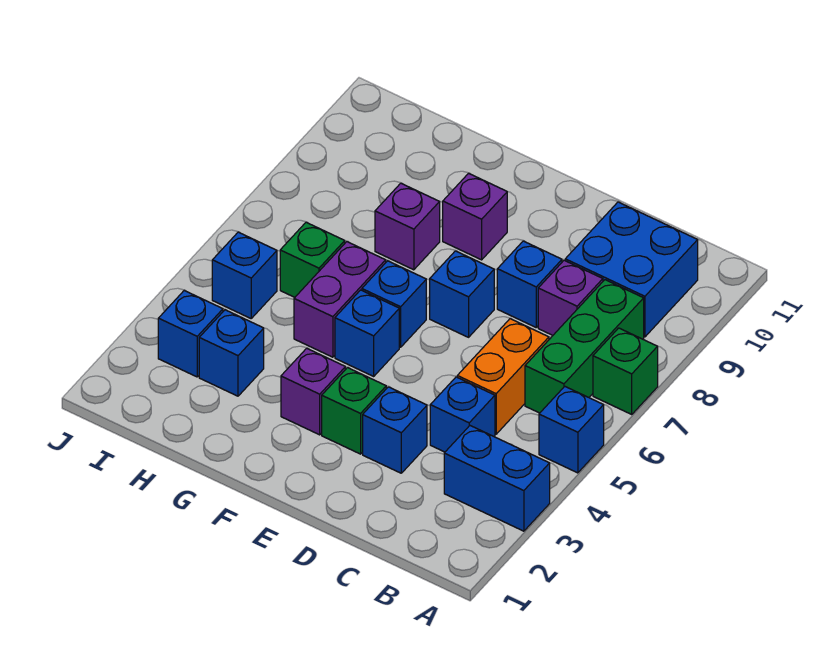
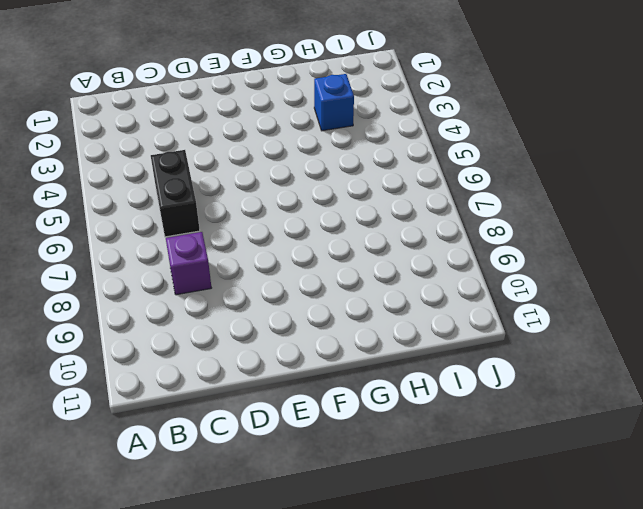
black brick C5:C6 level 1 -> orange brick C5:C6 level 1
none -> blue brick A3:B3 level 1
none -> blue brick A5 level 1
none -> green brick A7 level 1

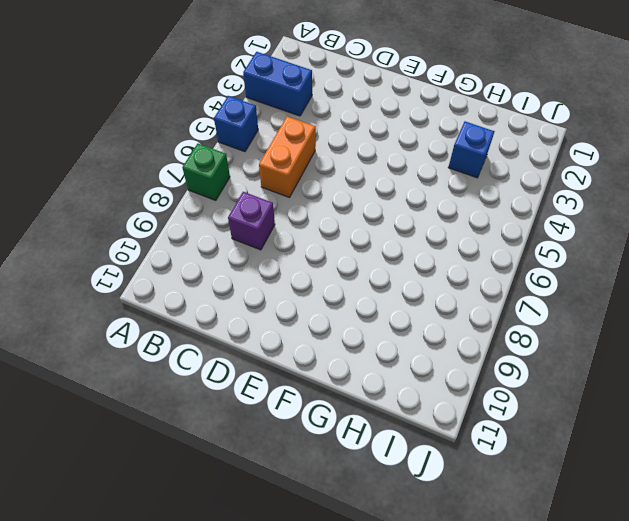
none -> green brick B6:B8 level 1
none -> blue brick B9:C10 level 1
none -> blue brick C4 level 1

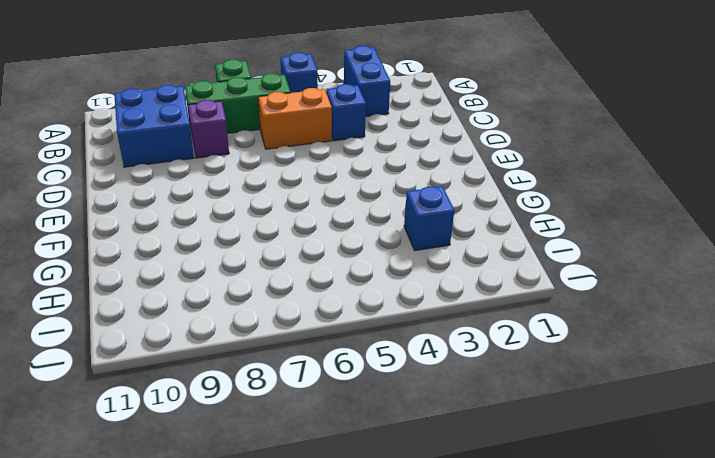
none -> blue brick D3 level 1
none -> blue brick D8 level 1
none -> green brick E3 level 1

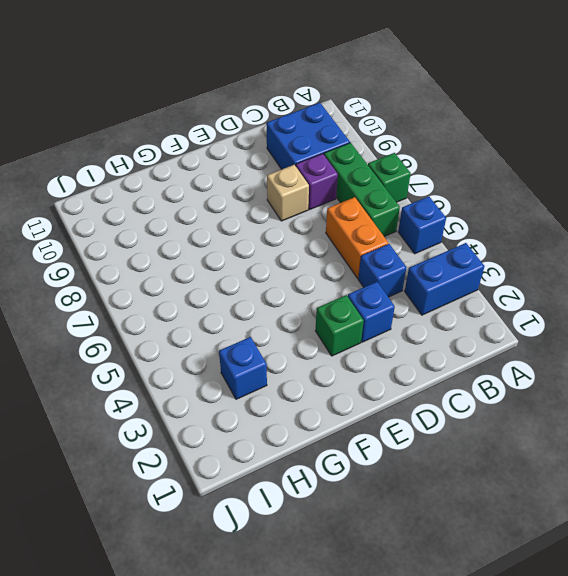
tan brick D8 level 1 -> blue brick D8 level 1
none -> blue brick E7 level 1
none -> purple brick F3 level 1
none -> blue brick F5 level 1

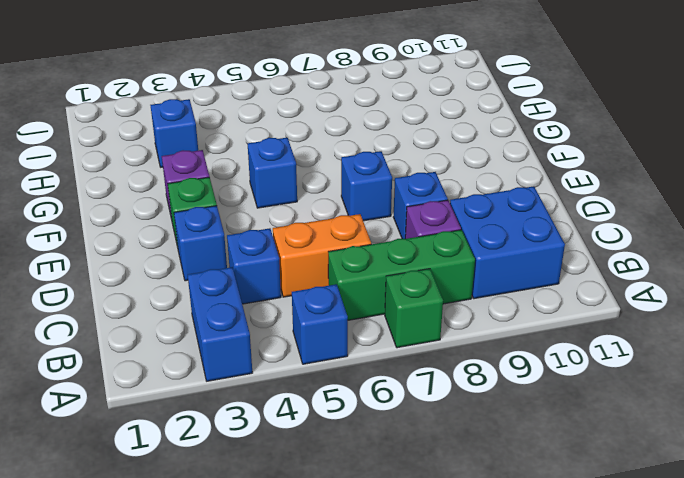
none -> blue brick F6 level 1
none -> purple brick F9 level 1
none -> purple brick G5:G6 level 1

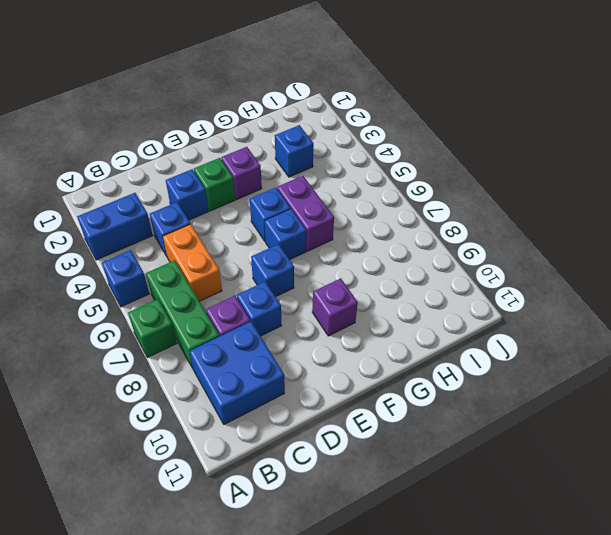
none -> purple brick G8 level 1
none -> green brick H6 level 1
none -> blue brick I3 level 1

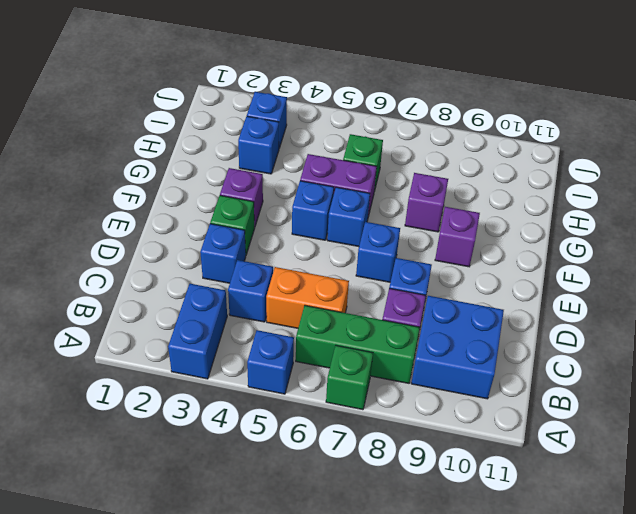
none -> blue brick I5 level 1

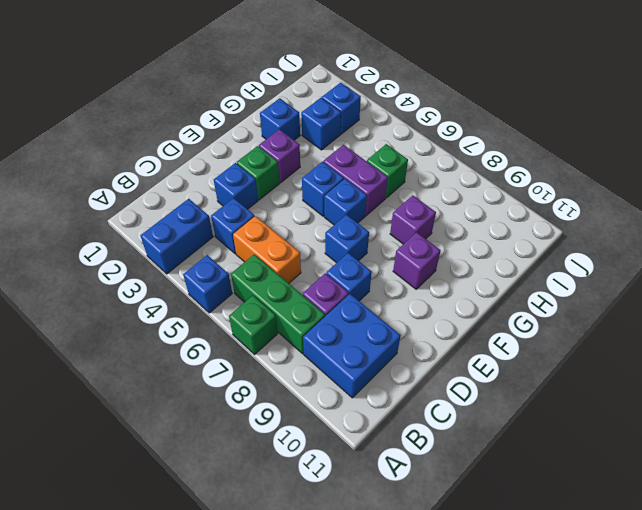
blue brick G2 level 1 -> blue brick I5 level 1

